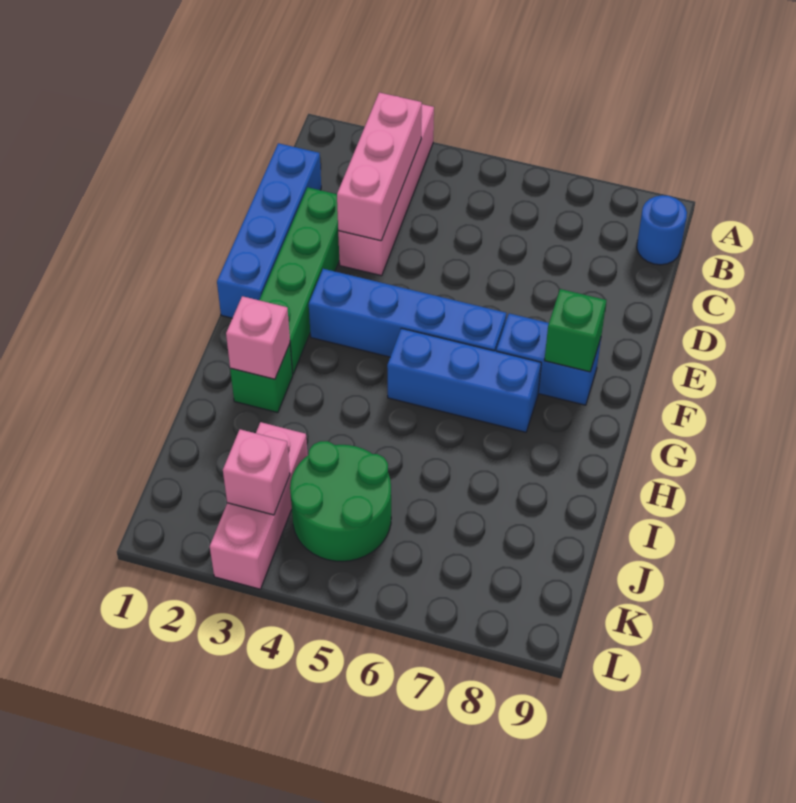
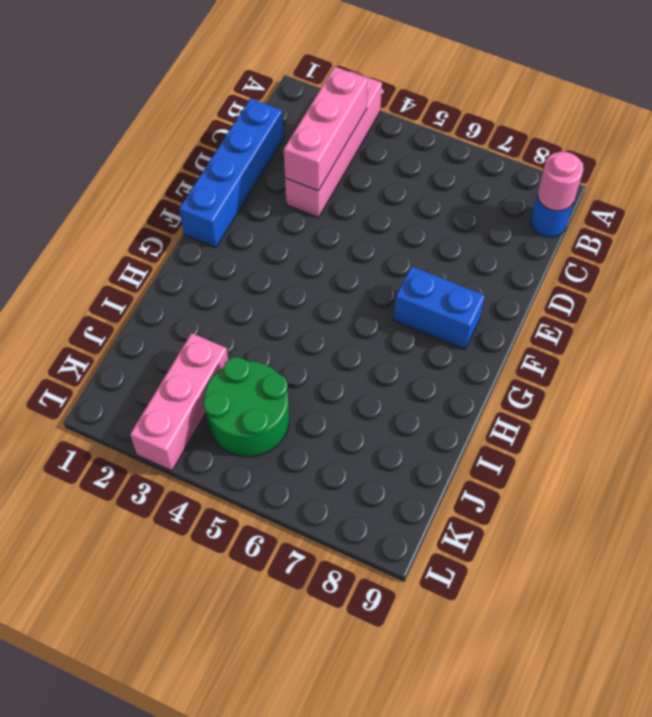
pink round brick B9 level 2 -> none
none -> green brick D2:G2 level 1
none -> blue brick F3:F6 level 1
none -> blue brick G5:G7 level 1

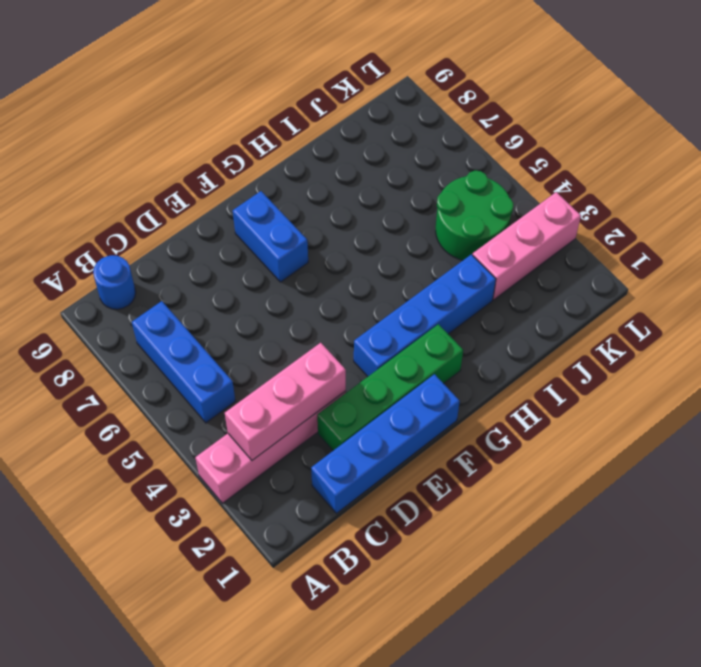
blue brick B5:B7 level 1 -> blue brick G5:G7 level 1
blue brick F3:I3 level 1 -> blue brick F3:F6 level 1
none -> green brick H2 level 1
none -> green brick F8 level 2
none -> pink brick H2 level 2

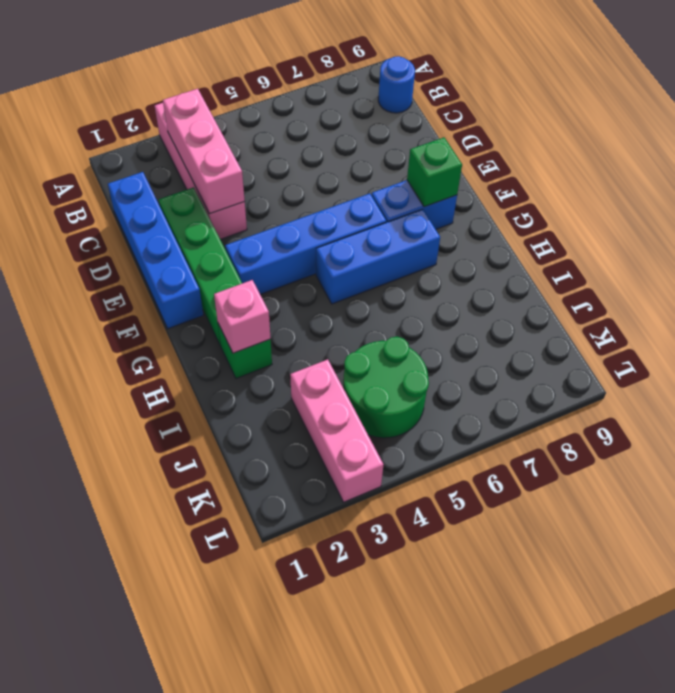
none -> pink brick K3 level 2

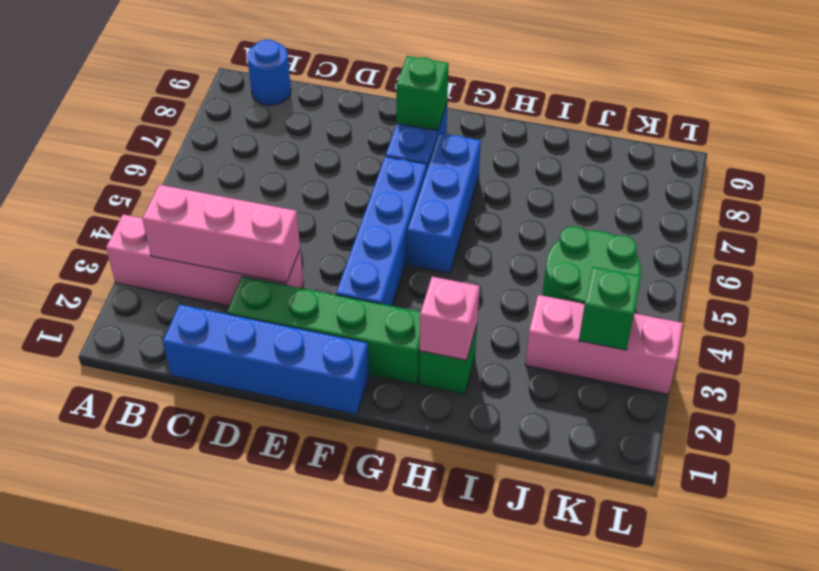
green brick K3 level 2 -> pink brick K3 level 2

